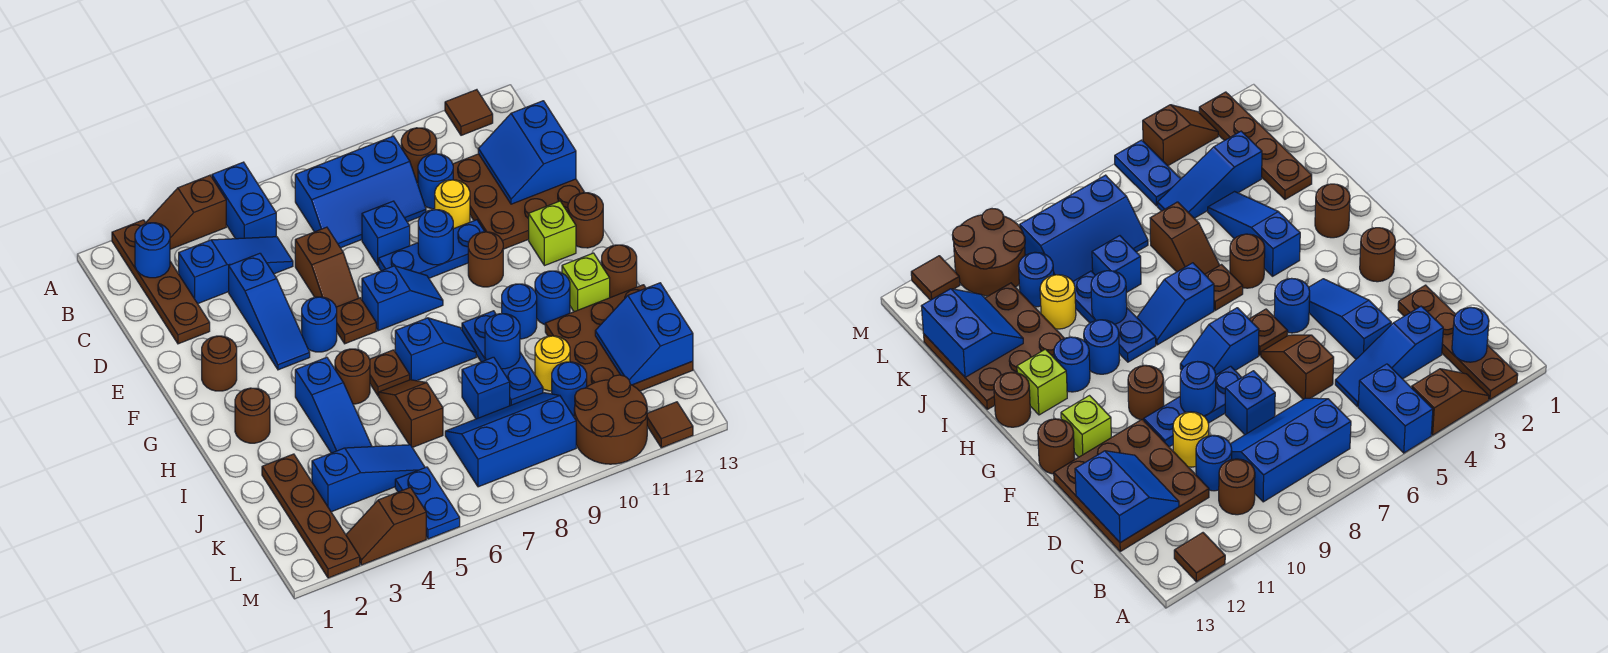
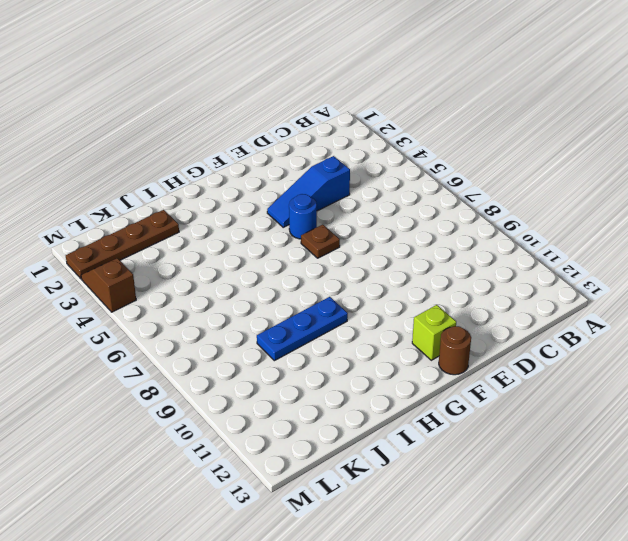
none -> brown plate A2:D2 level 1
none -> brown slope A3:A4 level 1 top 4
none -> blue brick A5:B5 level 1
none -> brown tile A12 level 1

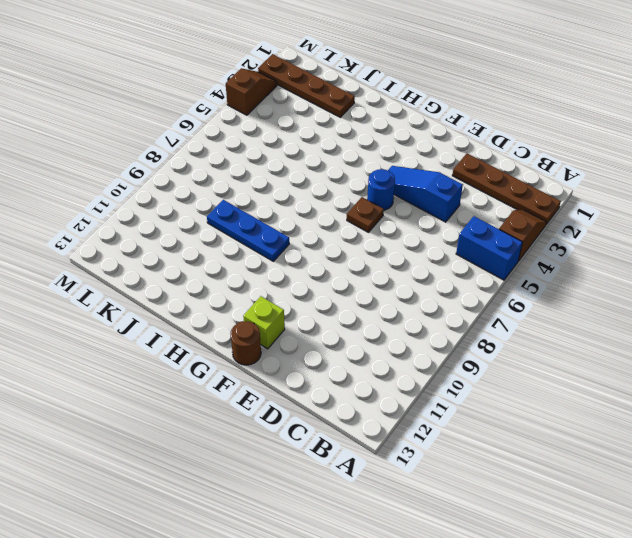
none -> brown tile A12 level 1
none -> blue slope B7:C9 level 1 top B
none -> brown round brick B10 level 1
none -> blue slope C3:C5 level 1 top 3

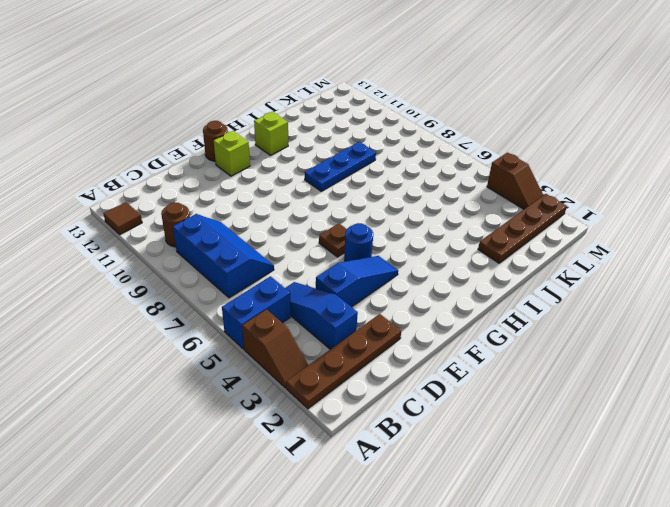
none -> blue round brick C10 level 1
none -> brown plate C11:E13 level 1
none -> brown slope D6:E6 level 1 top D
none -> blue brick D8 level 1

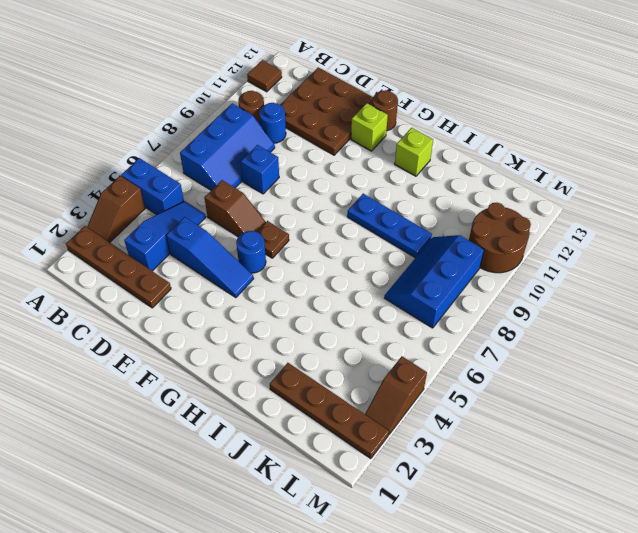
none -> yellow round brick D10 level 1
none -> blue plate E8:E10 level 1
none -> brown round brick F2 level 1
none -> blue slope F7:F8 level 1 top 7

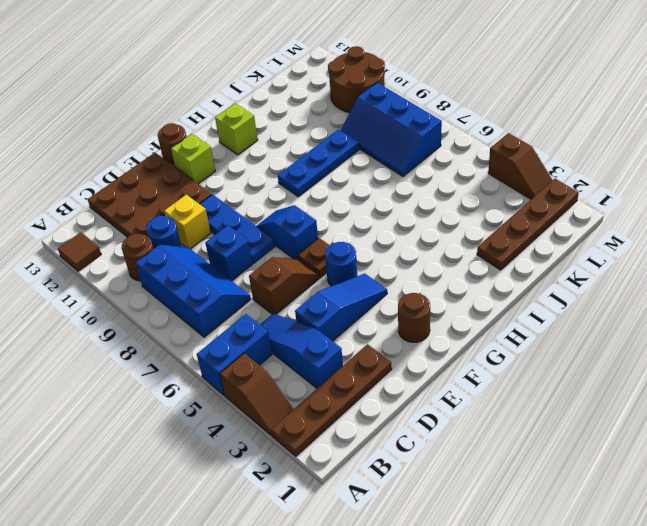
yellow brick D10 level 1 -> yellow round brick D10 level 1
none -> brown round brick F10 level 1
none -> brown round brick H2 level 1
none -> blue slope H4:J4 level 1 top H
none -> brown round brick H5 level 1

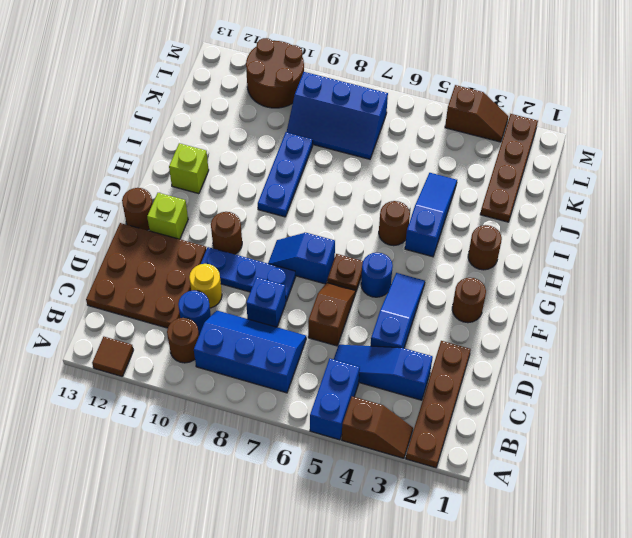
none -> brown plate H6 level 1
none -> blue slope H7:H8 level 1 top 7
none -> blue round brick H10 level 1
none -> blue round brick H11 level 1

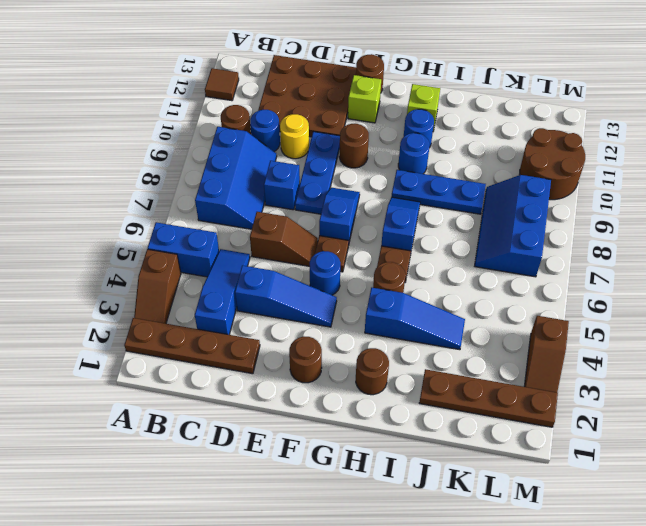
none -> brown round brick H13 level 1
none -> brown slope I6:J6 level 1 top J
none -> brown plate I11:K13 level 1
none -> blue brick J8 level 1

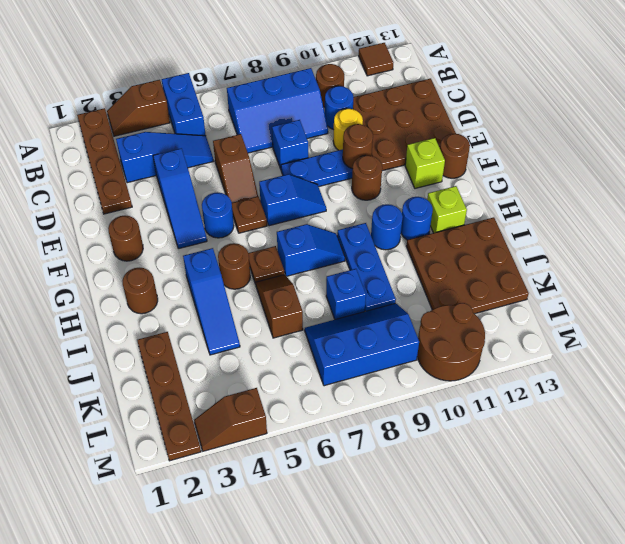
brown round brick E10 level 2 -> brown round brick H13 level 1
none -> yellow round brick J10 level 1
none -> blue slope K3:K5 level 1 top 3
none -> blue round brick K10 level 1
none -> blue plate L5:M5 level 1

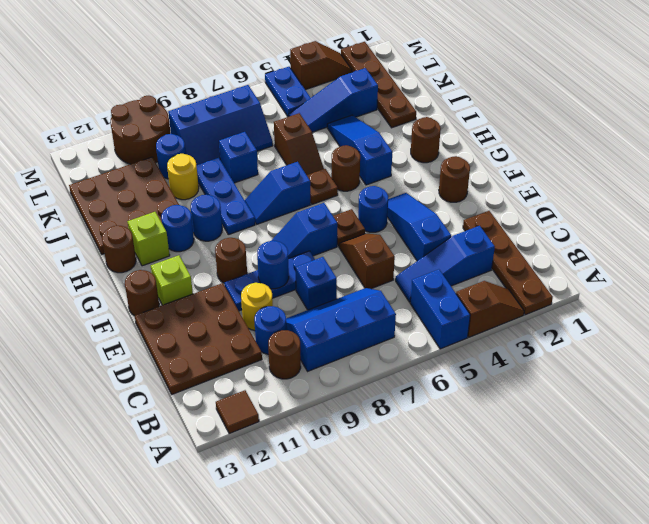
none -> brown tile M12 level 1
none -> blue round brick B2 level 2
none -> blue slope C12:D13 level 2 top 13
none -> blue round brick I9 level 2

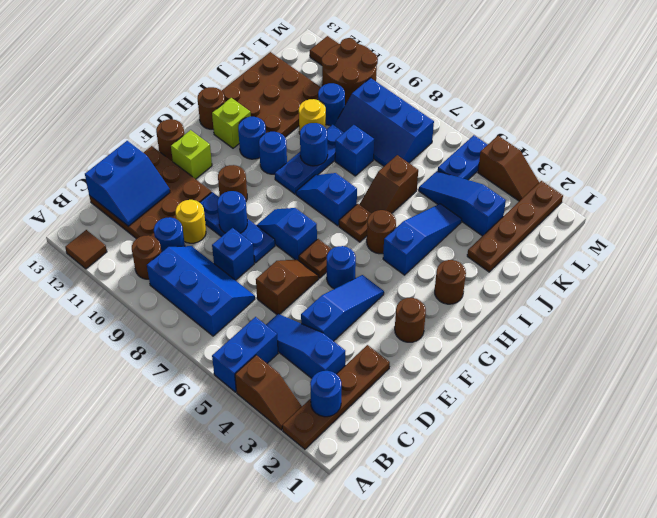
none -> blue slope J12:K13 level 2 top 13

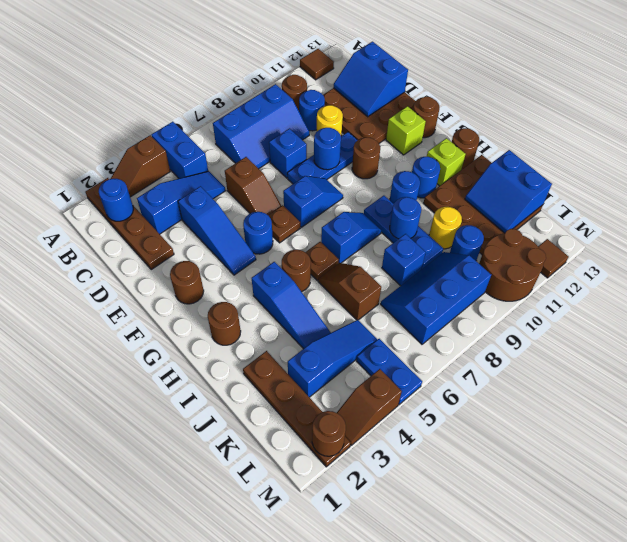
brown round brick M2 level 2 -> none

